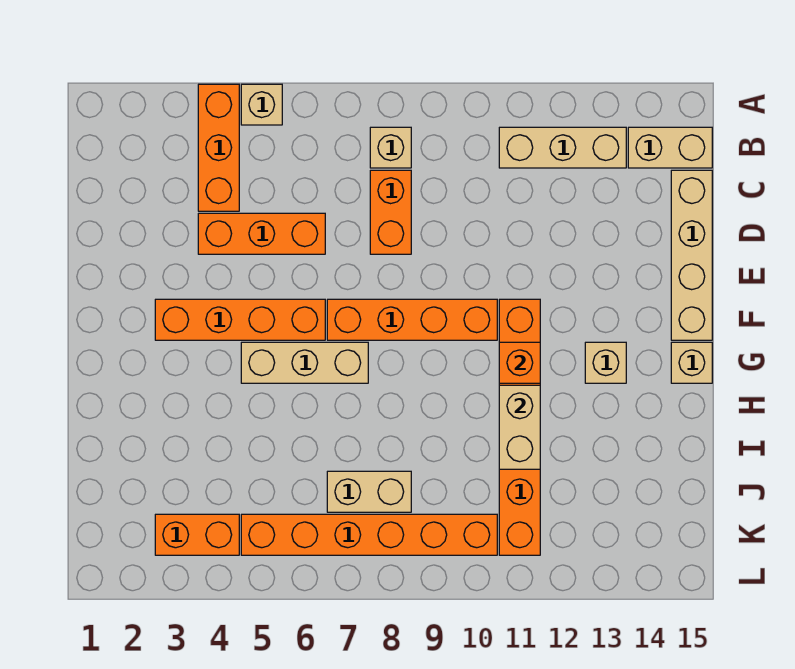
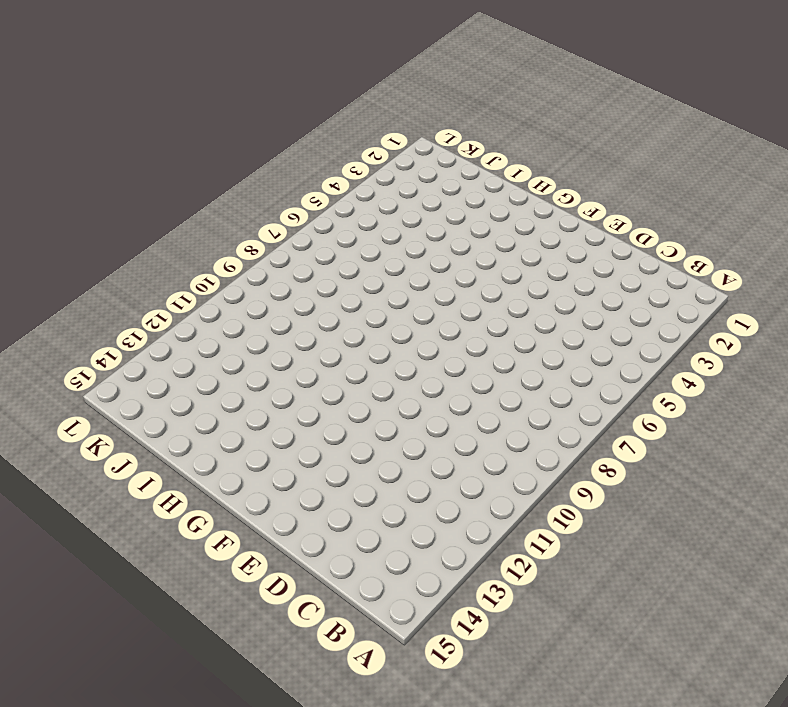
none -> orange brick A4:C4 level 1
none -> tan brick A5 level 1
none -> tan brick B8 level 1

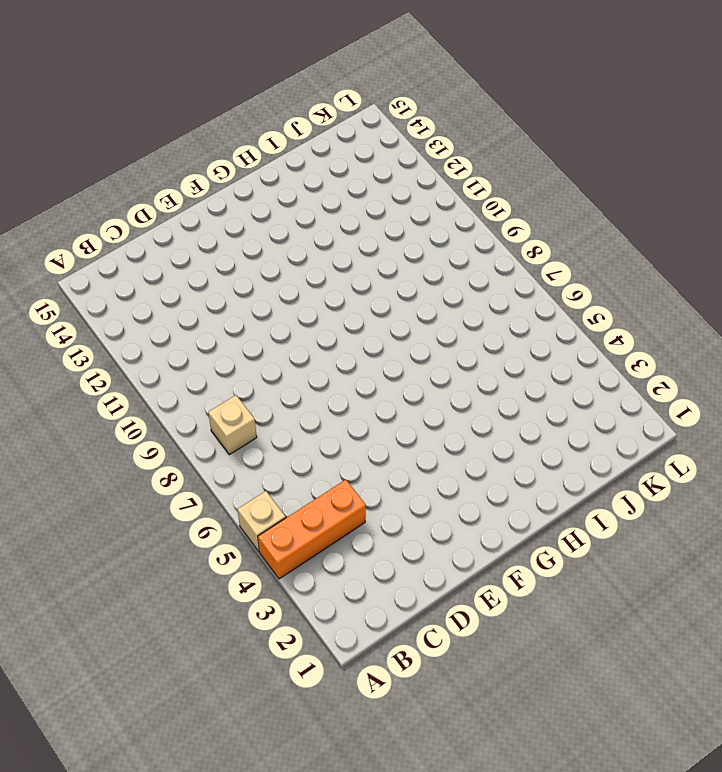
none -> tan brick B11:B13 level 1
none -> tan brick B14:B15 level 1
none -> orange brick C8:D8 level 1

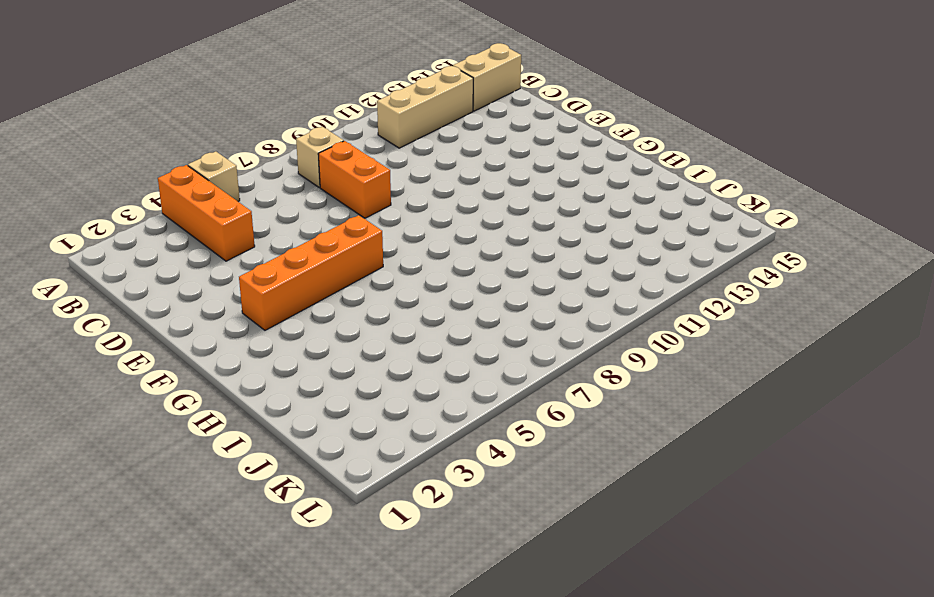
none -> tan brick C15:F15 level 1
none -> orange brick D4:D6 level 1
none -> orange brick F7:F10 level 1

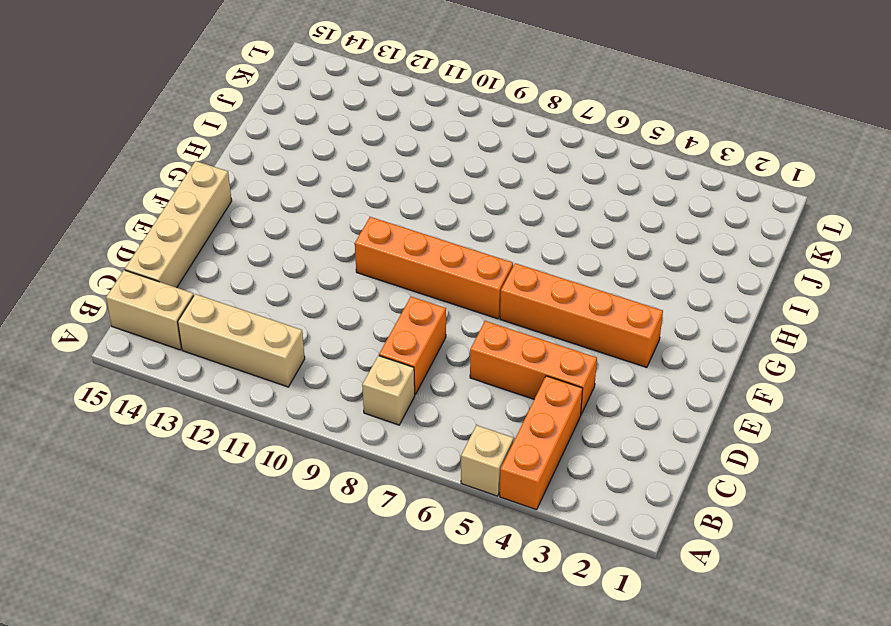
none -> orange brick F11:K11 level 1
none -> tan brick G5:G7 level 1
none -> tan brick G13 level 1

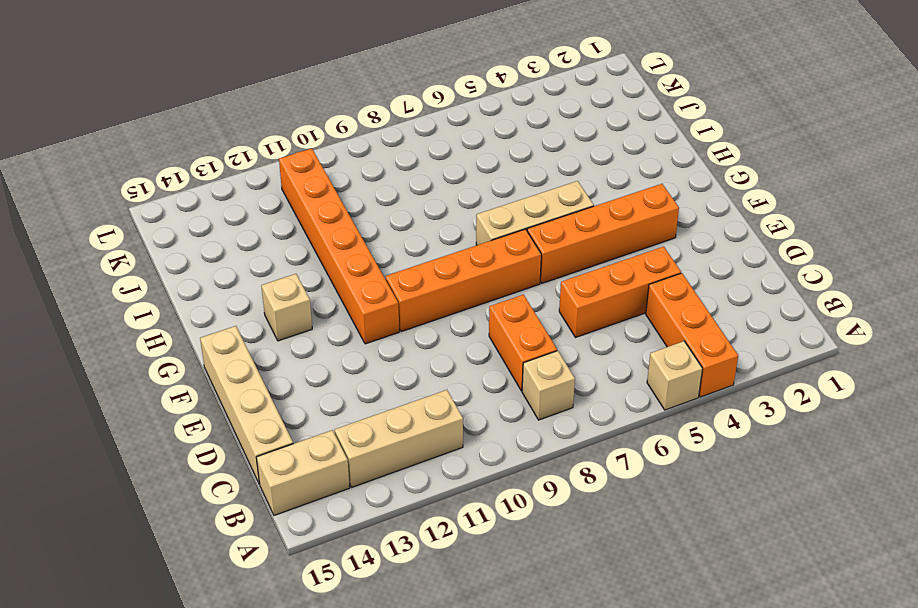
none -> tan brick G15 level 1
none -> tan brick J7:J8 level 1
none -> orange brick K3:K4 level 1

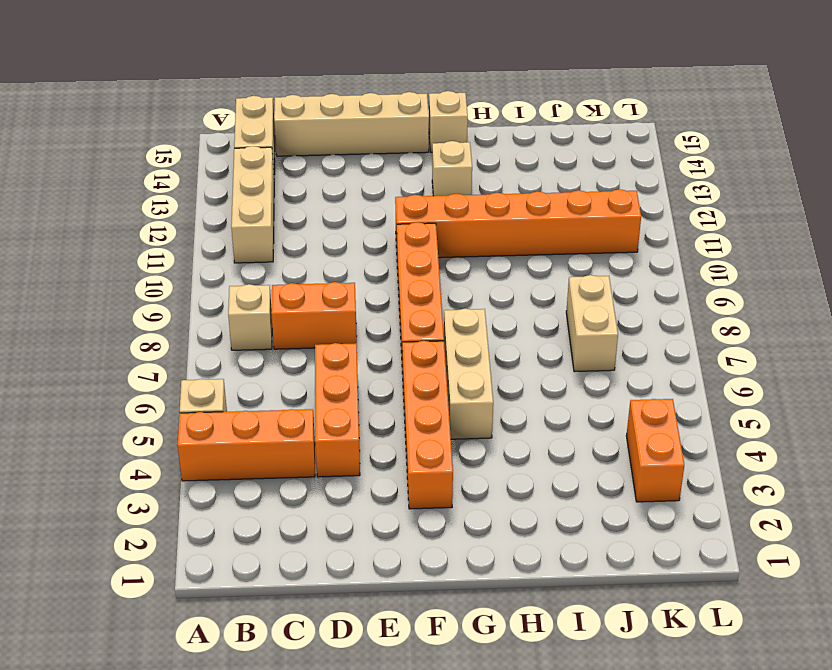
none -> orange brick K5:K10 level 1
none -> orange brick G11 level 2
none -> tan brick H11:I11 level 2

